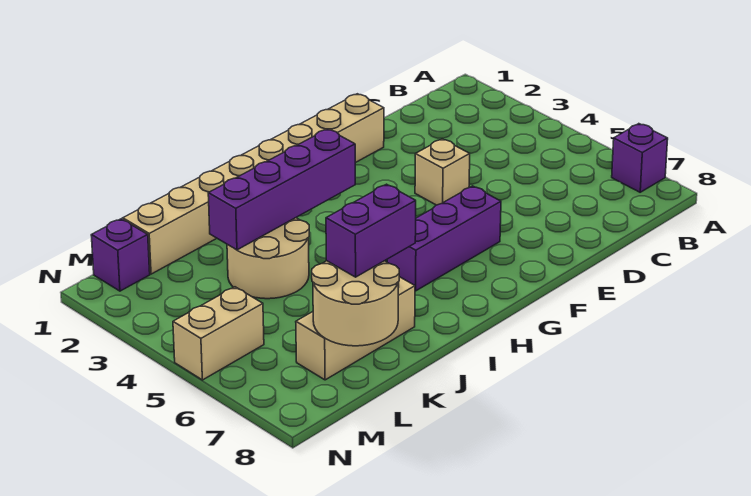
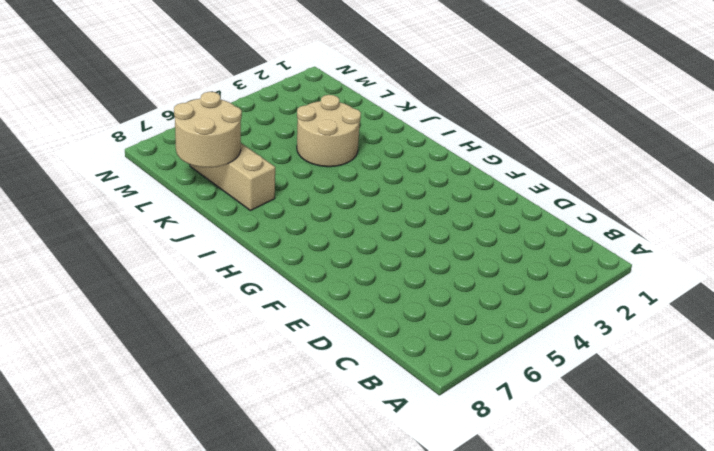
none -> purple brick A7 level 1
none -> tan brick E1:L1 level 1

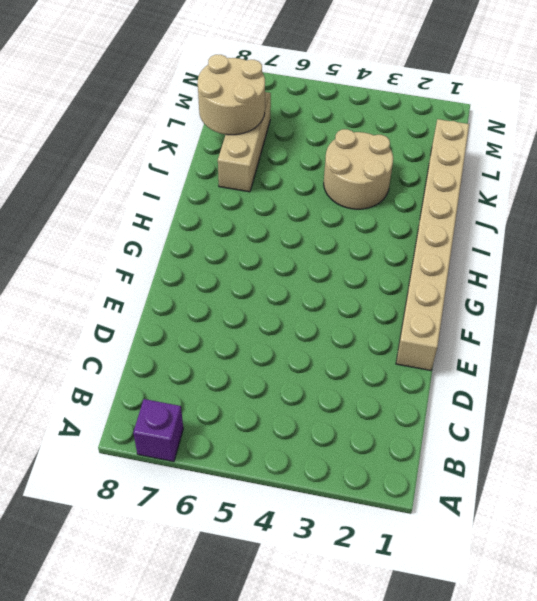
none -> tan brick E4 level 1
none -> purple brick F6:H6 level 1

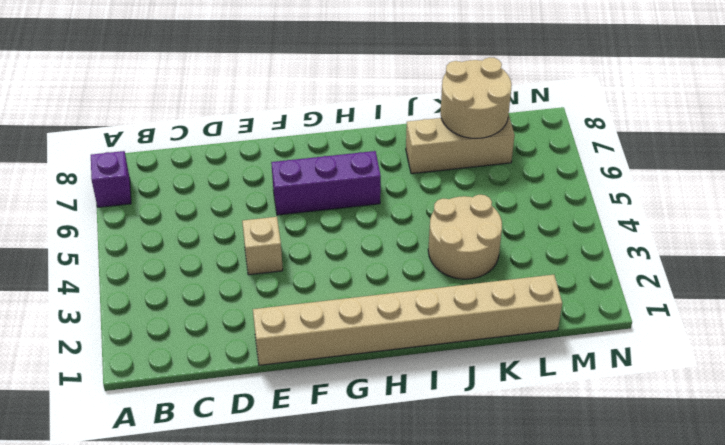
none -> purple brick M1 level 1
none -> tan brick M5:N5 level 1

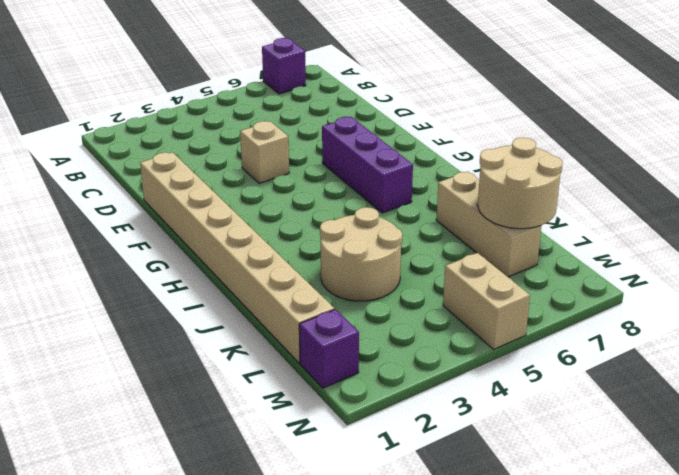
none -> purple brick H3:K3 level 2
none -> purple brick J7:K7 level 3

